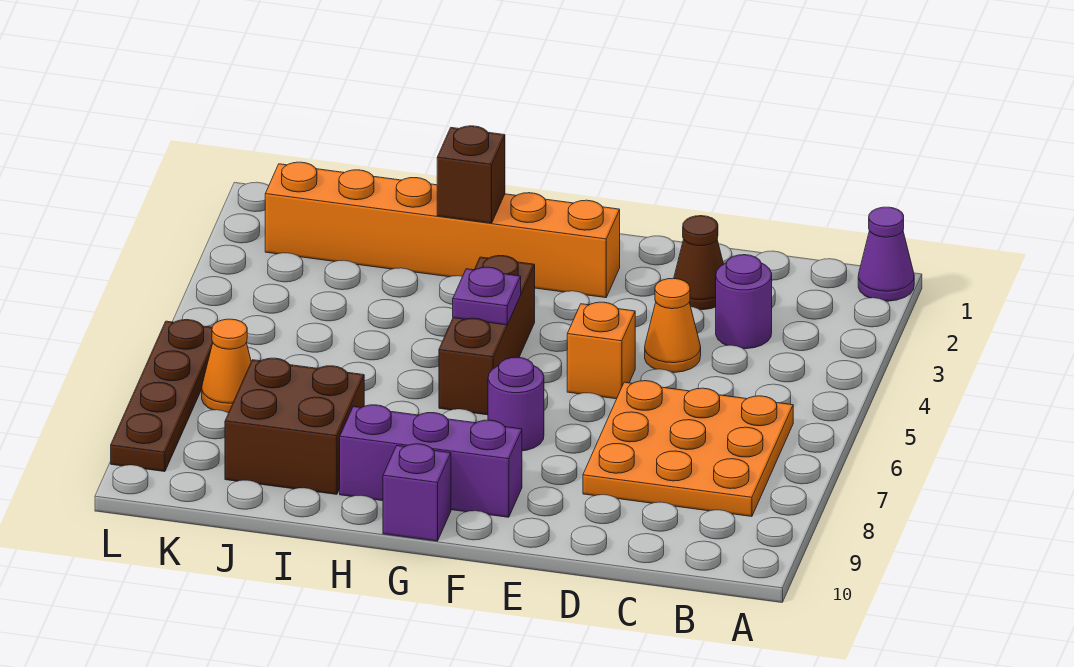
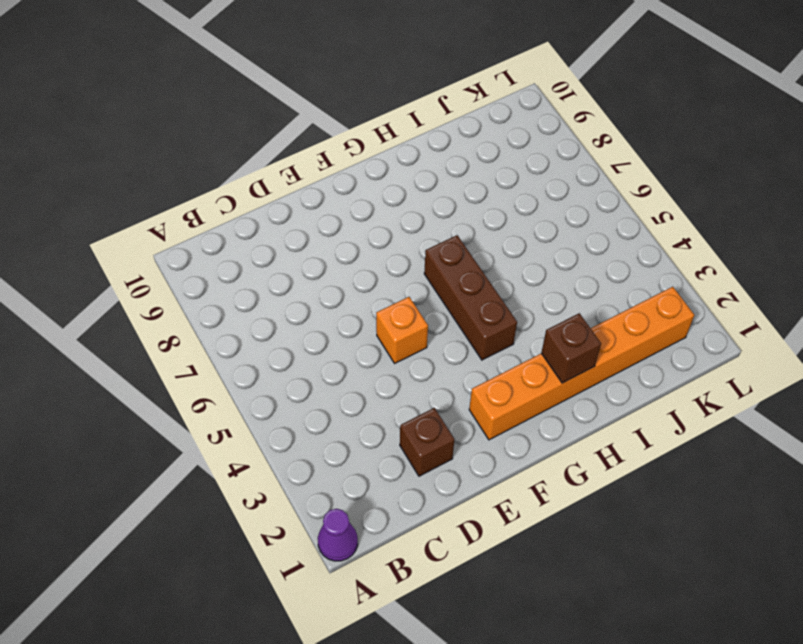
brown brick D2 level 1 -> brown cone D2 level 1
none -> orange plate B6:D8 level 1
none -> purple round brick C3 level 1
none -> orange cone D4 level 1

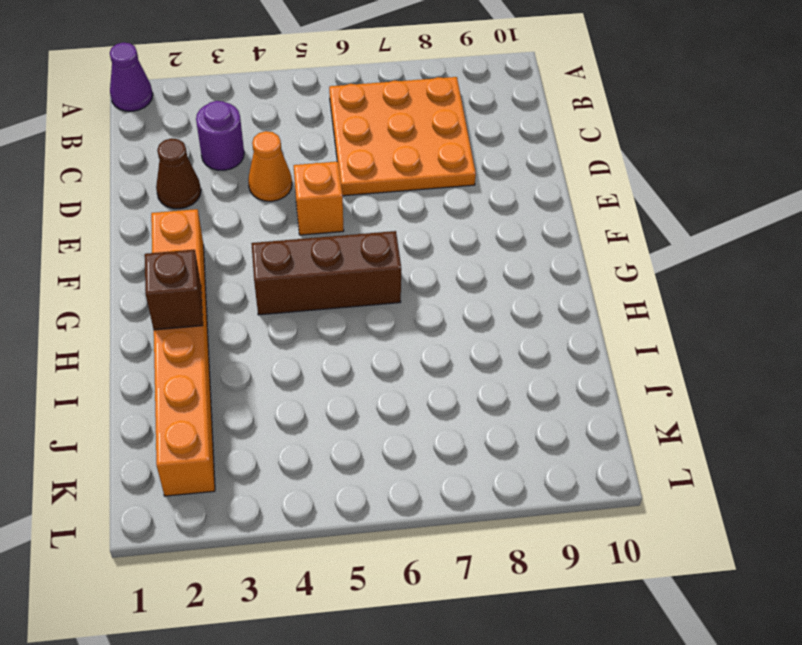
none -> purple round brick F7 level 1
none -> purple brick F9:H9 level 1
none -> purple brick G10 level 1

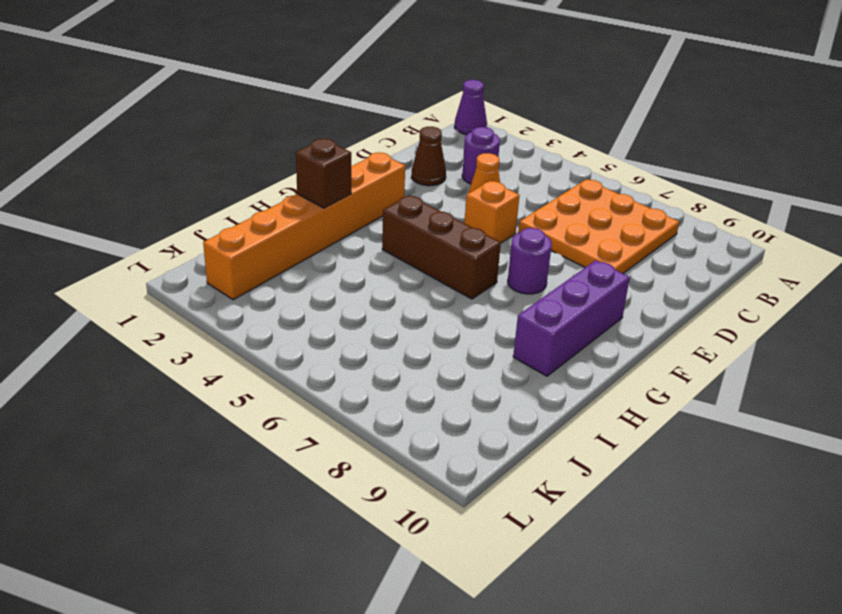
none -> purple brick G10 level 1
none -> brown brick I8:J9 level 1
none -> orange cone K7 level 1

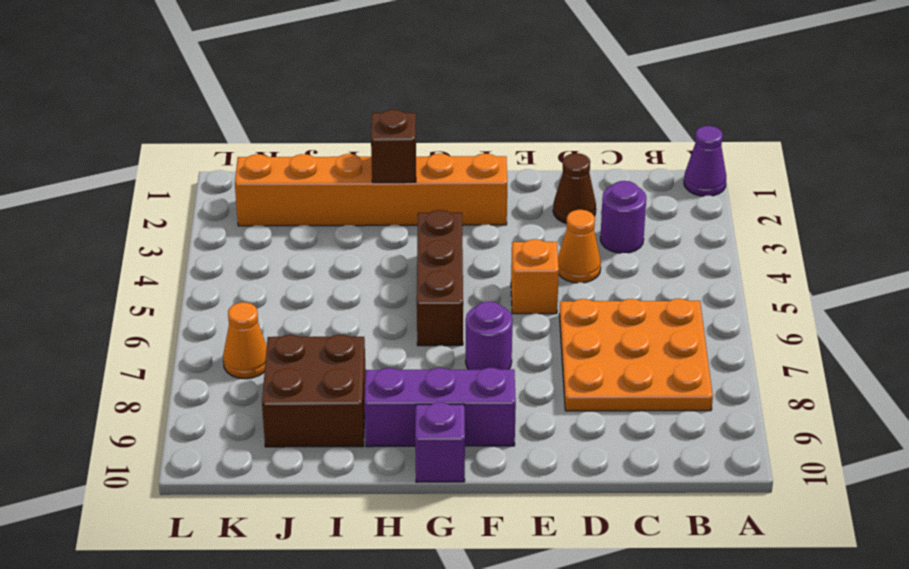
none -> brown plate L6:L9 level 1
none -> purple plate G5 level 2

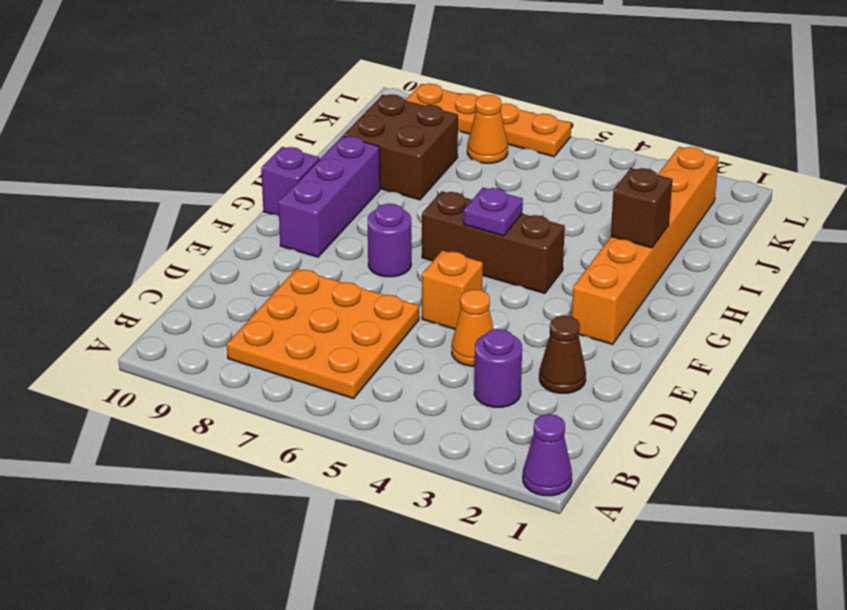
orange plate L6:L9 level 1 -> brown plate L6:L9 level 1

